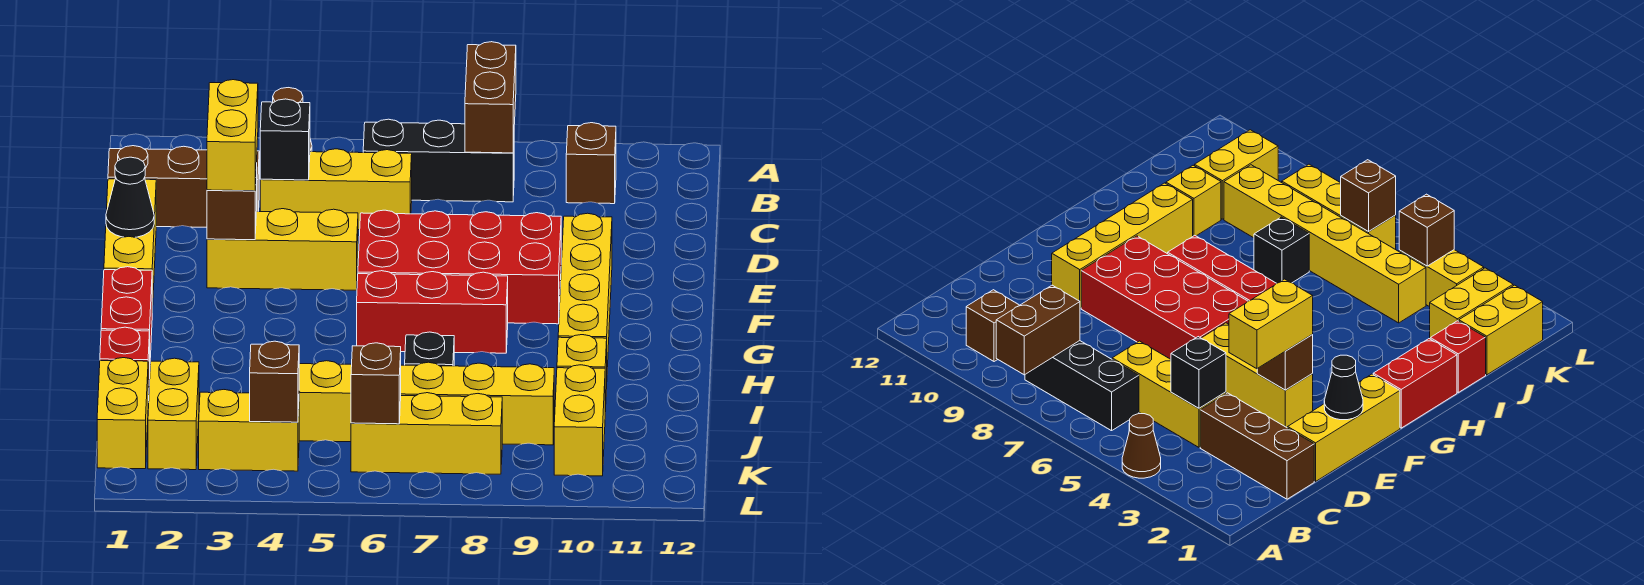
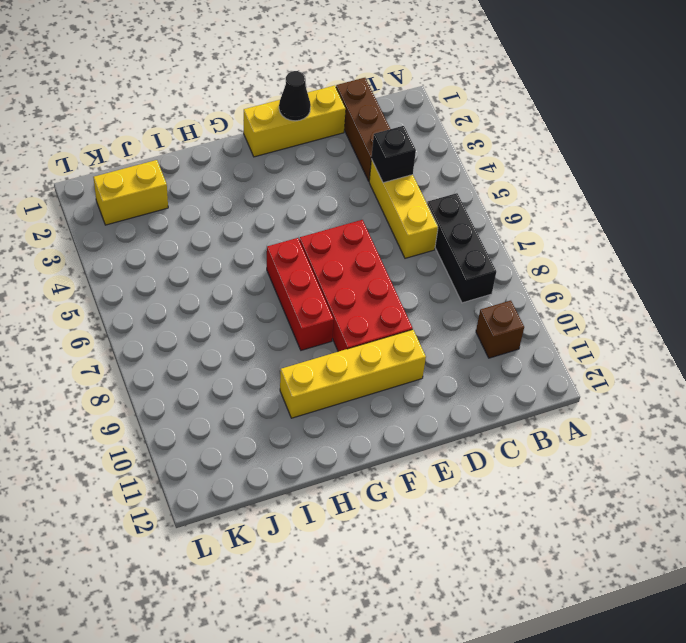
none -> brown cone A4 level 1
none -> yellow brick E3:E5 level 1
none -> red brick G1:H1 level 1

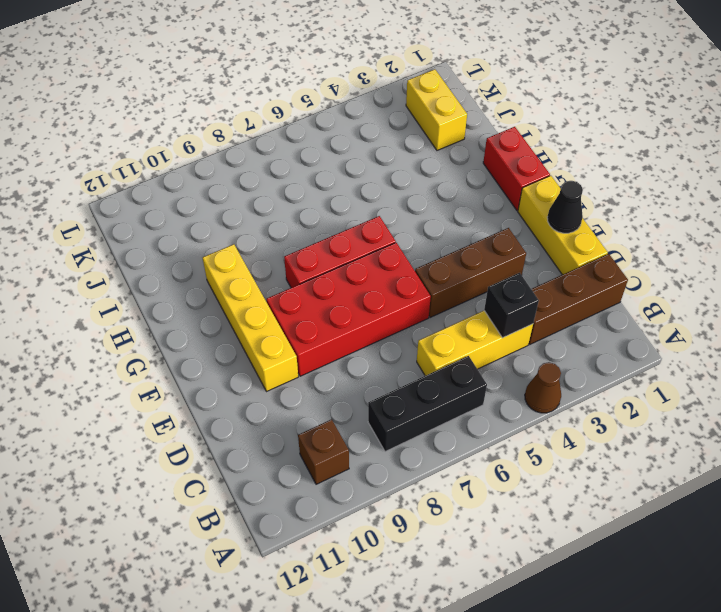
brown brick E3:E5 level 1 -> yellow brick E3:E5 level 1
none -> red brick I1 level 1
none -> black brick I7 level 1
none -> yellow brick I10 level 1

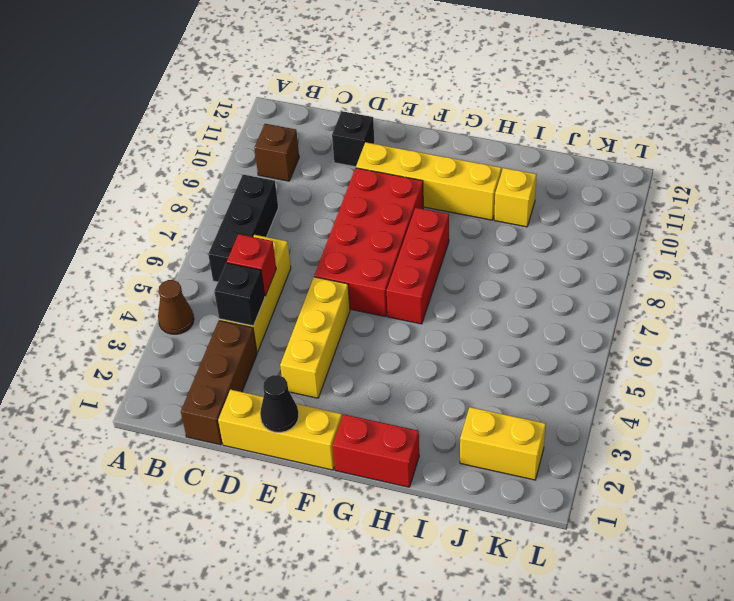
red brick C5 level 2 -> red brick I1 level 1
black brick D11 level 1 -> black brick I7 level 1
none -> yellow brick J1:K1 level 1
none -> yellow brick J4:J9 level 1
none -> yellow brick J10:K10 level 1

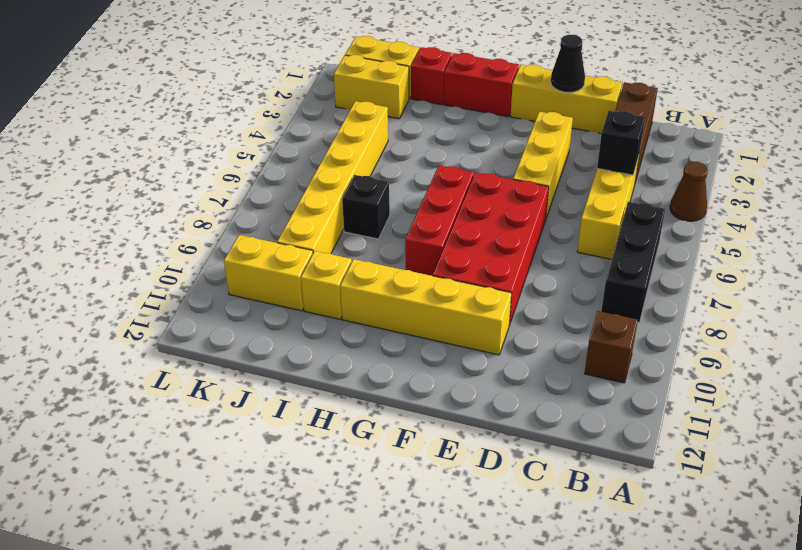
none -> yellow brick K3:K4 level 1
none -> yellow brick K6:K8 level 1
none -> brown brick A8:B8 level 2

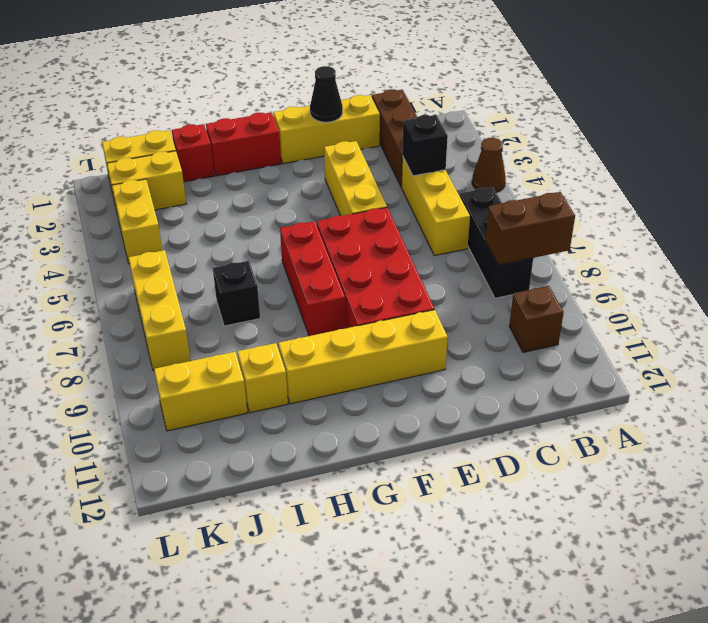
none -> yellow brick J4:J9 level 1
none -> brown brick E3 level 2
none -> brown brick K4 level 2

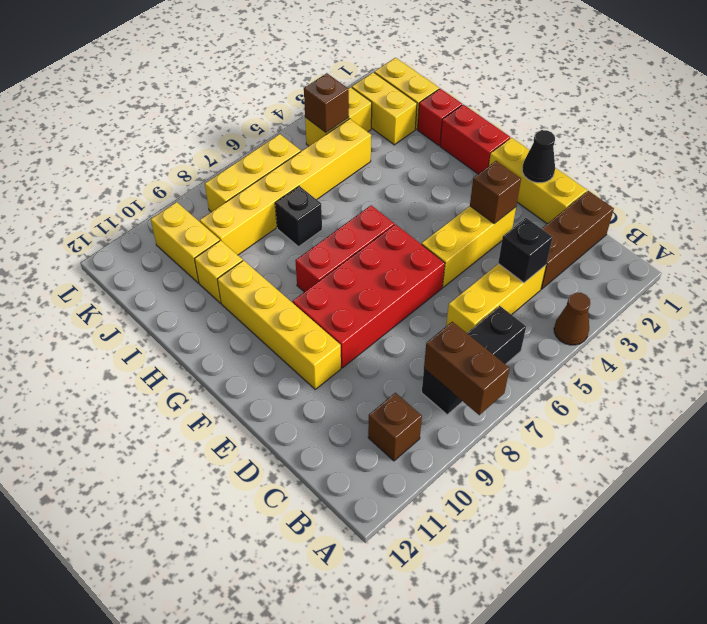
none -> brown brick K6 level 2
none -> yellow brick D3:E3 level 3

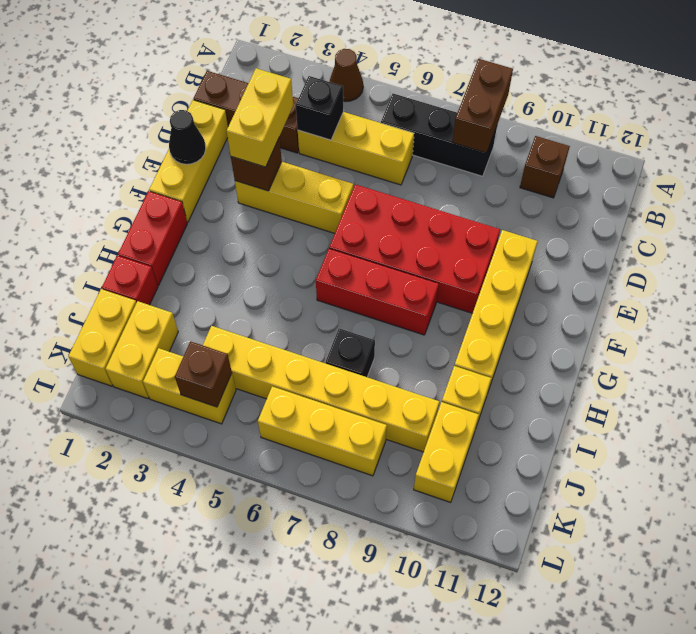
none -> brown brick K6 level 2

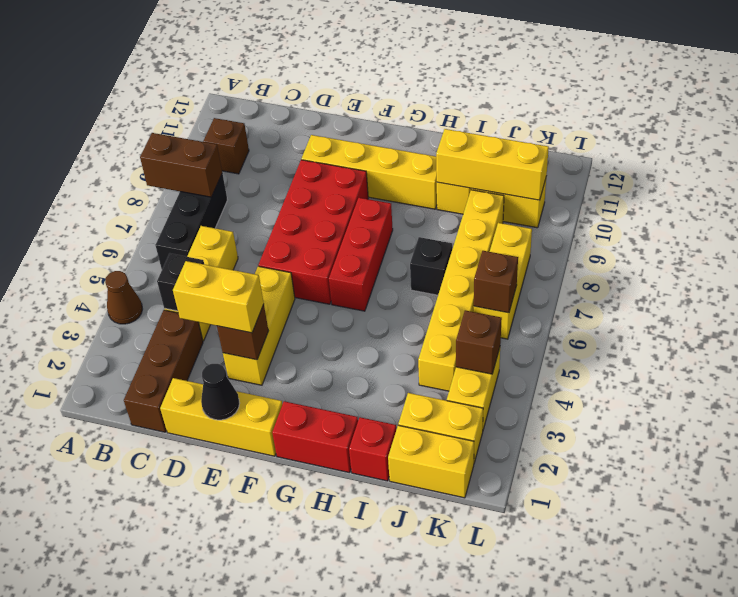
yellow brick I10:K10 level 2 -> none

